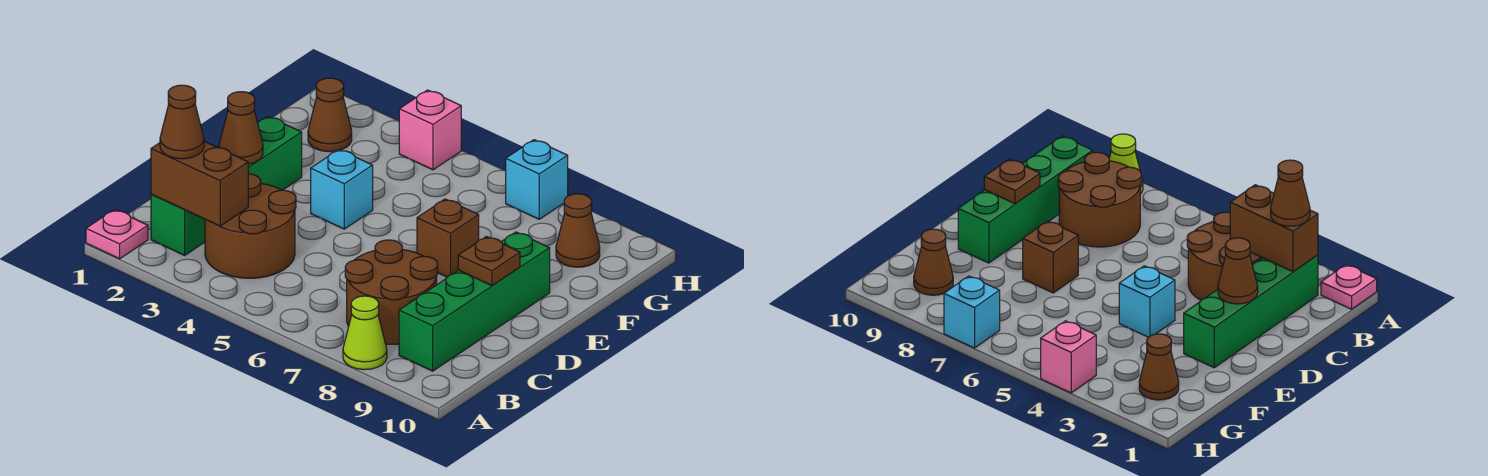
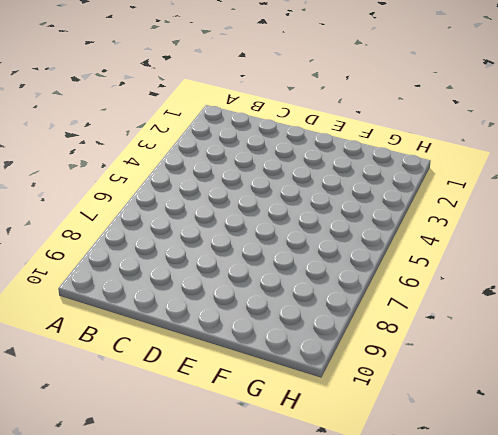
none -> pink plate A1 level 1
none -> lime cone A8 level 1
none -> green brick B2:E2 level 1

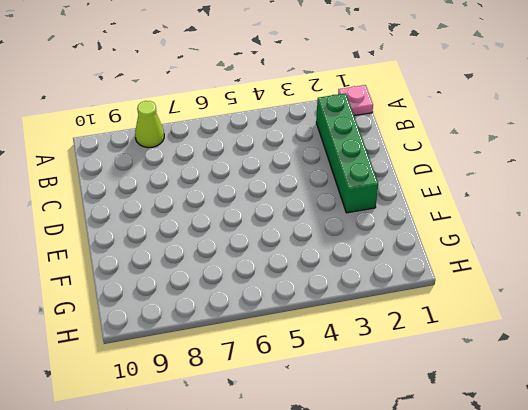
none -> brown round brick B3:C4 level 1
none -> brown round brick B7:C8 level 1
none -> green brick B9:E9 level 1

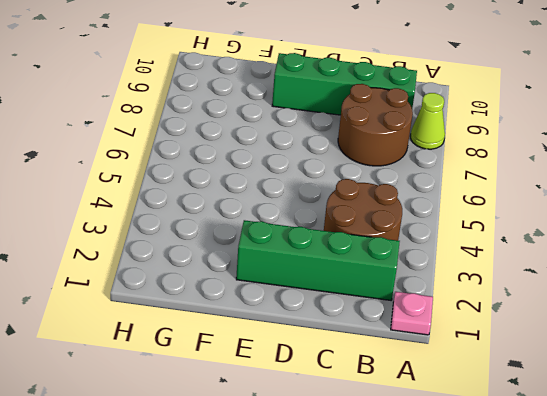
none -> cyan brick E4 level 1
none -> brown brick E7 level 1
none -> brown cone G2 level 1

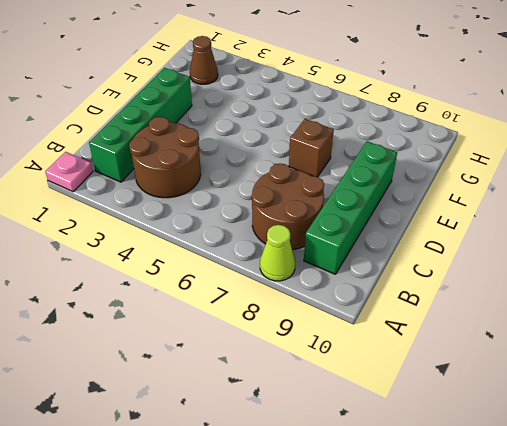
none -> cyan brick E4 level 1
none -> brown cone G9 level 1
none -> pink brick H4 level 1

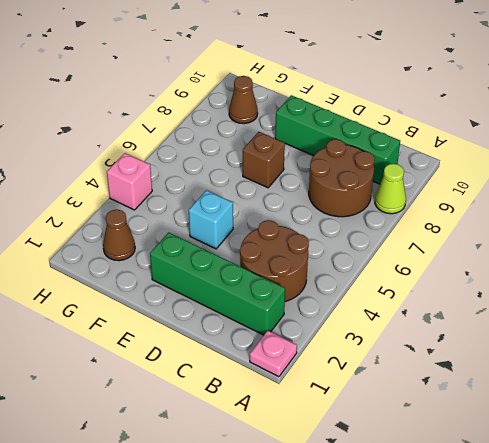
none -> cyan brick H7 level 1
none -> brown brick B2:B3 level 2
none -> brown cone D2 level 2

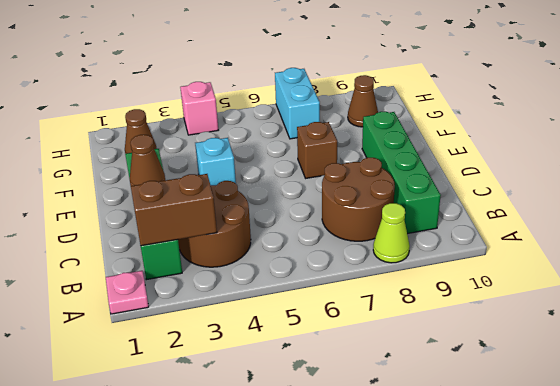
cyan brick G7:H7 level 1 -> cyan brick H7 level 1
none -> brown plate D9 level 2
none -> brown cone B2 level 3

